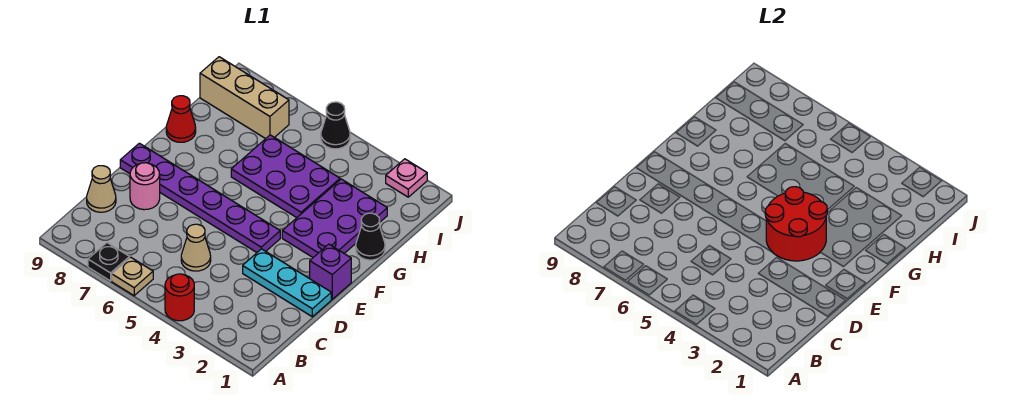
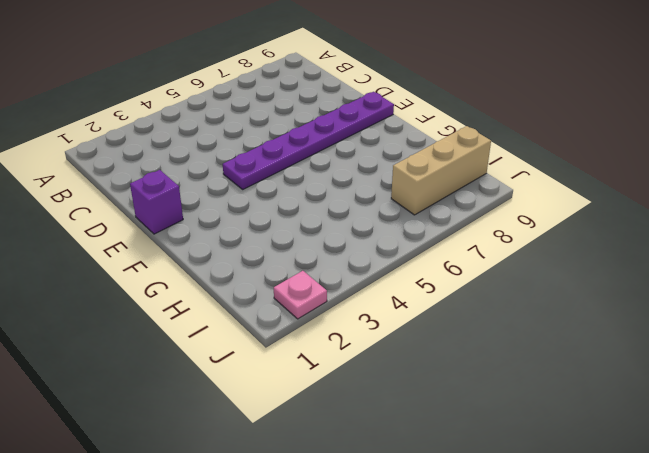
none -> red round brick A4 level 1
none -> tan plate A6 level 1
none -> black plate A7 level 1

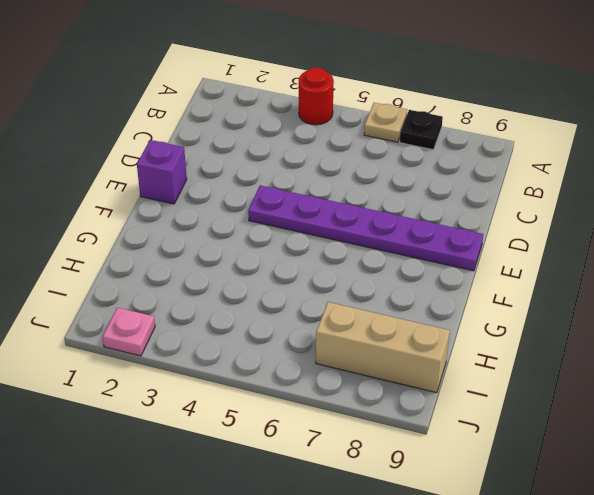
none -> tan cone C5 level 1
none -> tan cone C9 level 1
none -> cyan plate D1:D3 level 1

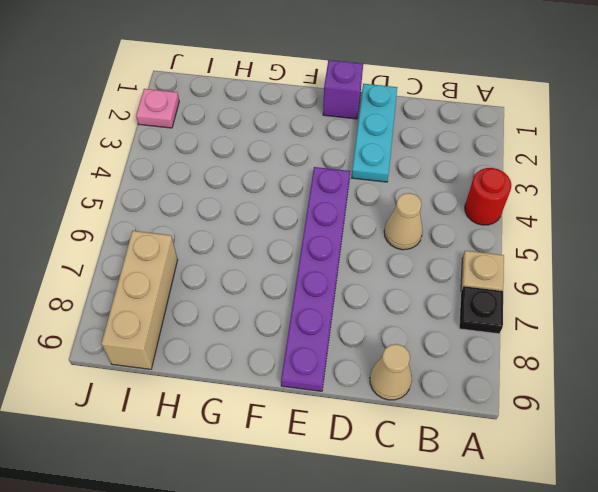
none -> pink round brick D8 level 1
none -> purple plate F2:H3 level 1
none -> black cone G1 level 1

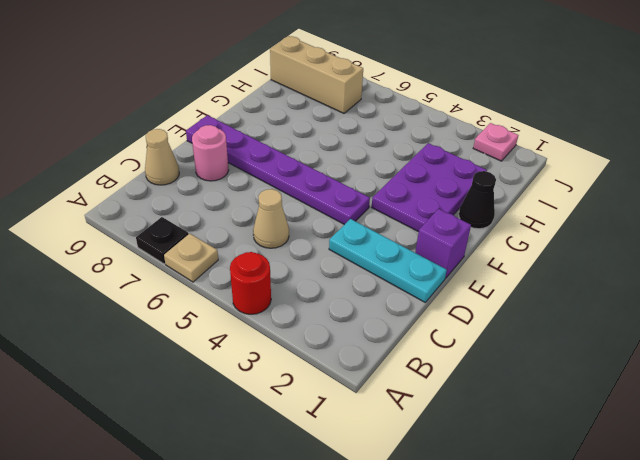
none -> purple plate G4:H6 level 1
none -> red cone G9 level 1
none -> black cone J5 level 1

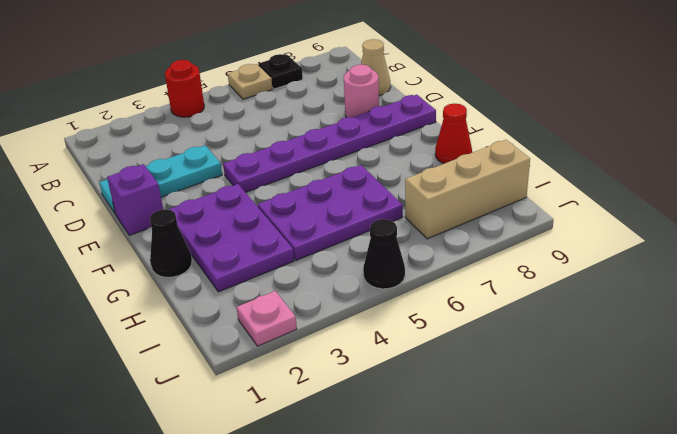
none -> tan cone C5 level 1
none -> red round brick E3:F4 level 2

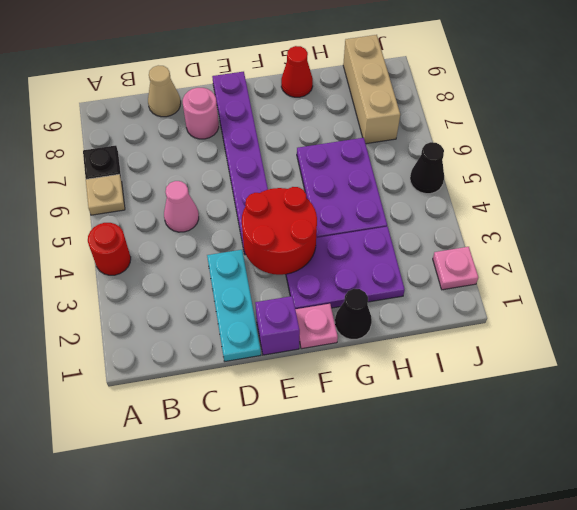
pink cone C5 level 1 -> tan cone C5 level 1
pink plate F1 level 1 -> none

